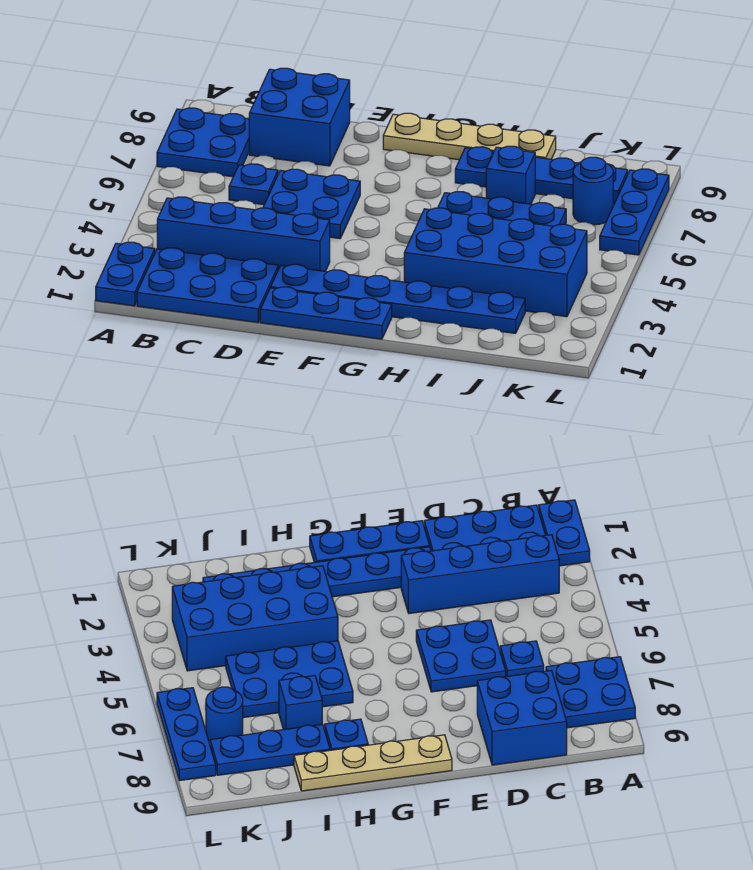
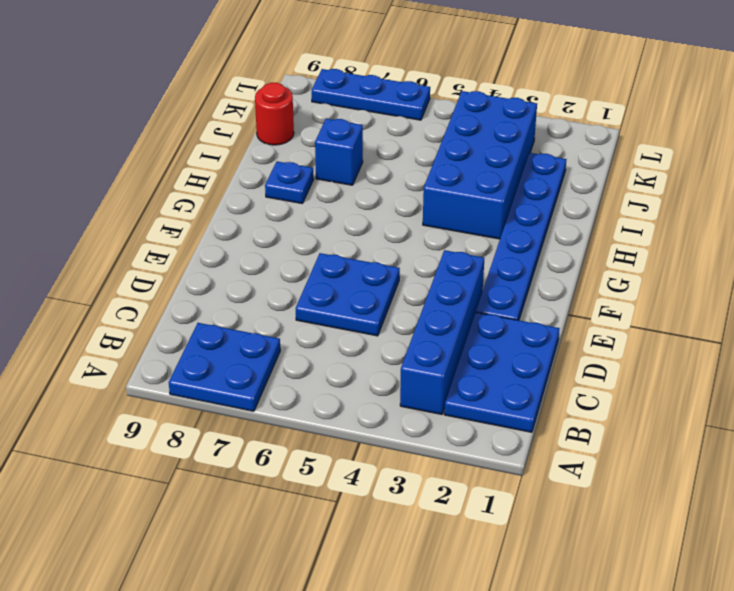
red round brick J9 level 1 -> none
none -> blue plate A1:A2 level 1
none -> blue plate C6 level 1
none -> blue brick C8:D9 level 1

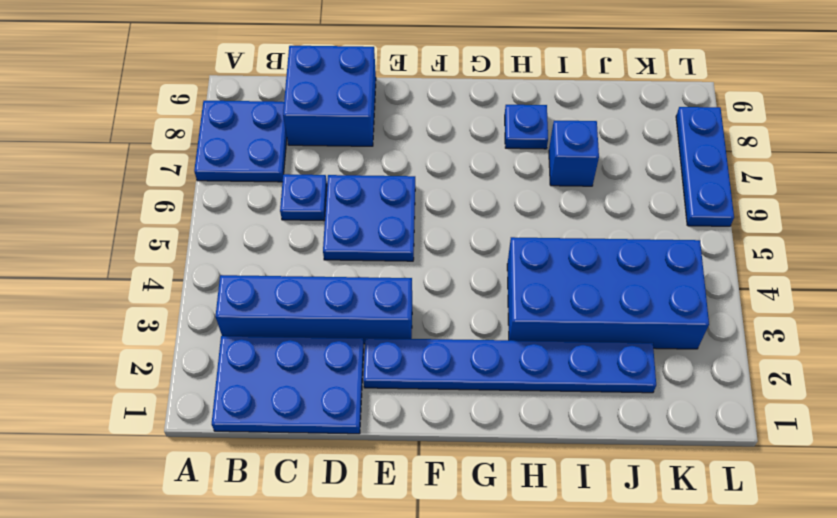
none -> blue plate A1:A2 level 1
none -> blue plate E1:G1 level 1
none -> tan plate F9:I9 level 1

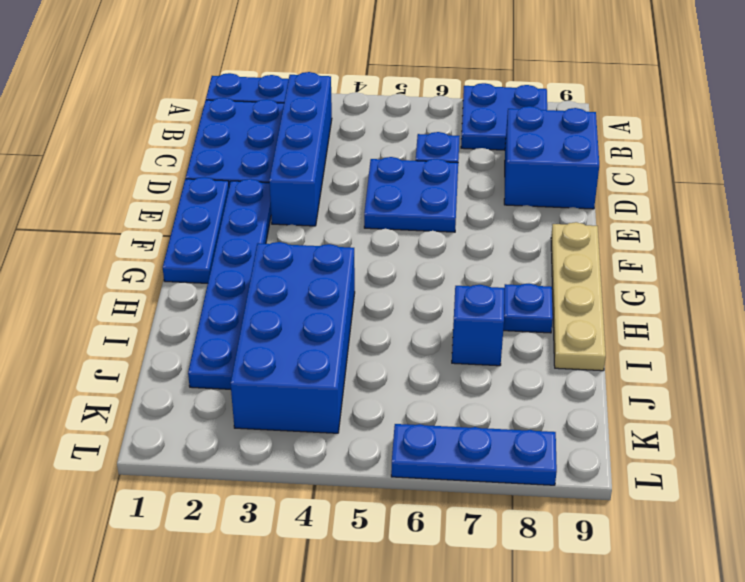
none -> blue plate H5:J6 level 1
none -> blue plate I8:K8 level 1
none -> blue round brick K7 level 1

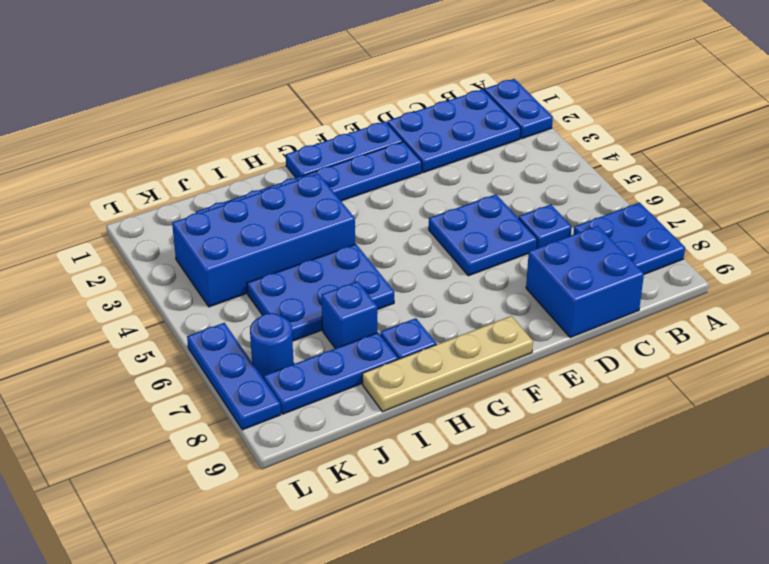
none -> blue brick B3:E3 level 1

